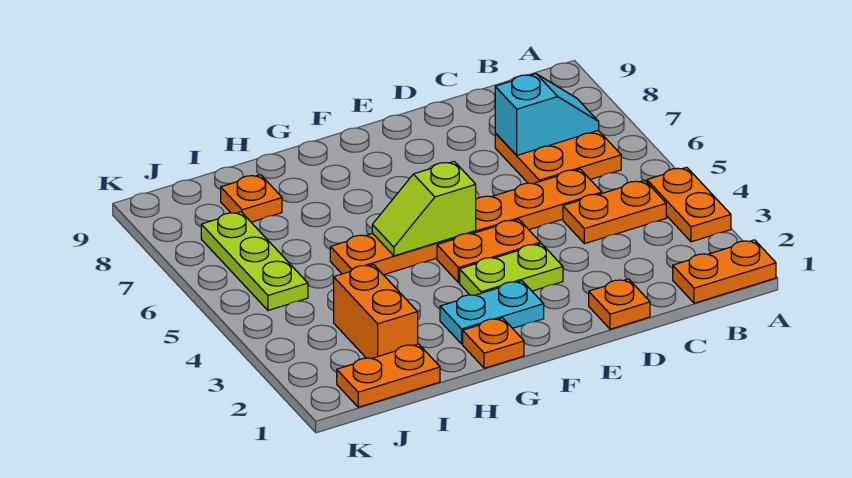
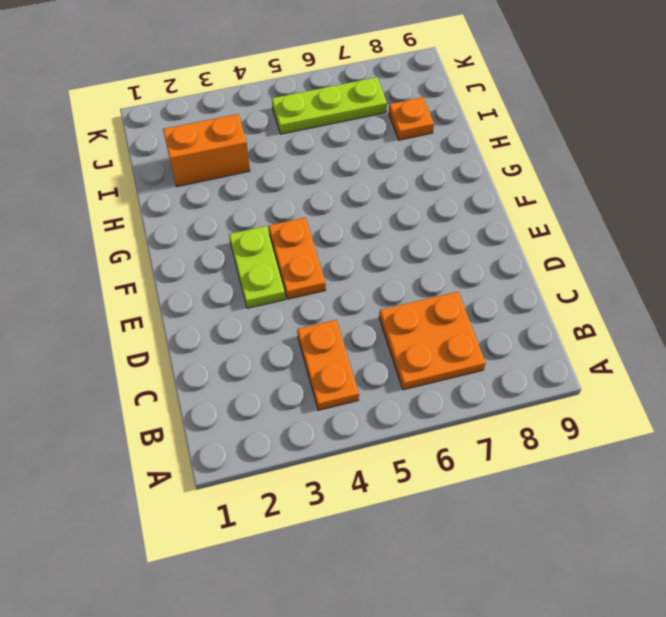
none -> orange plate A1:B1 level 1
none -> orange plate A3:A4 level 1
none -> orange plate C5:H5 level 1

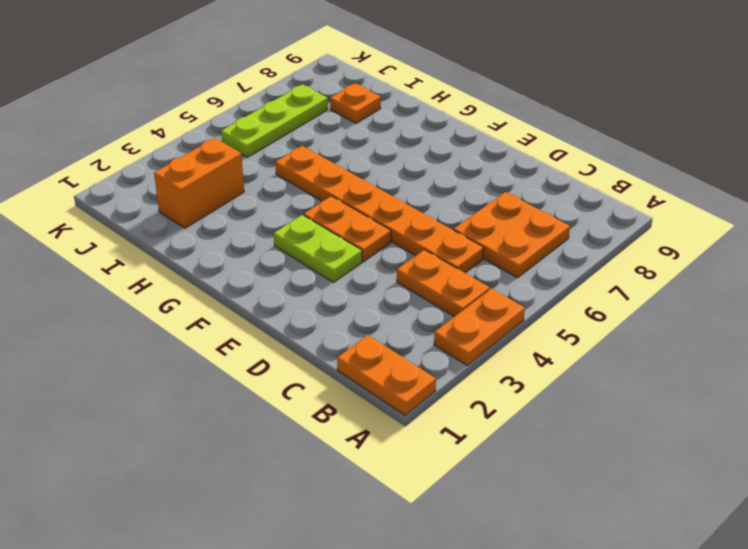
none -> orange plate D1 level 1
none -> cyan plate F2:G2 level 1
none -> orange plate G1 level 1

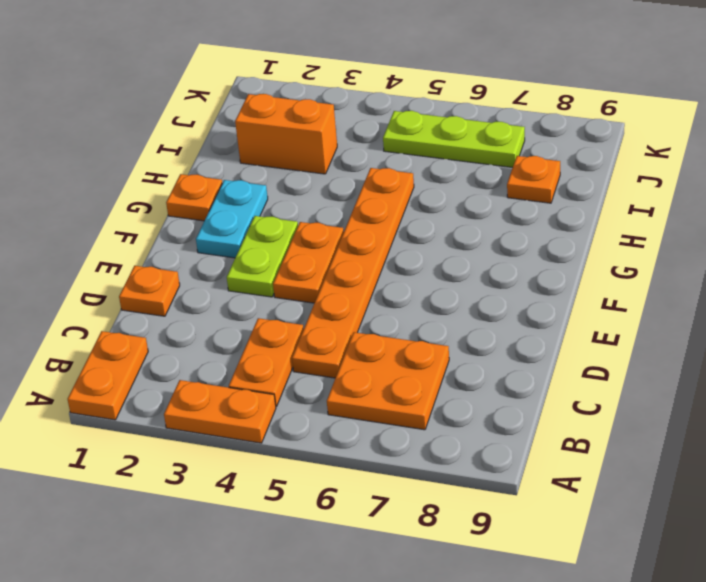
none -> orange plate I1:J1 level 1
none -> cyan slope B7:C7 level 2 top C
none -> lime slope F5:G5 level 2 top F

